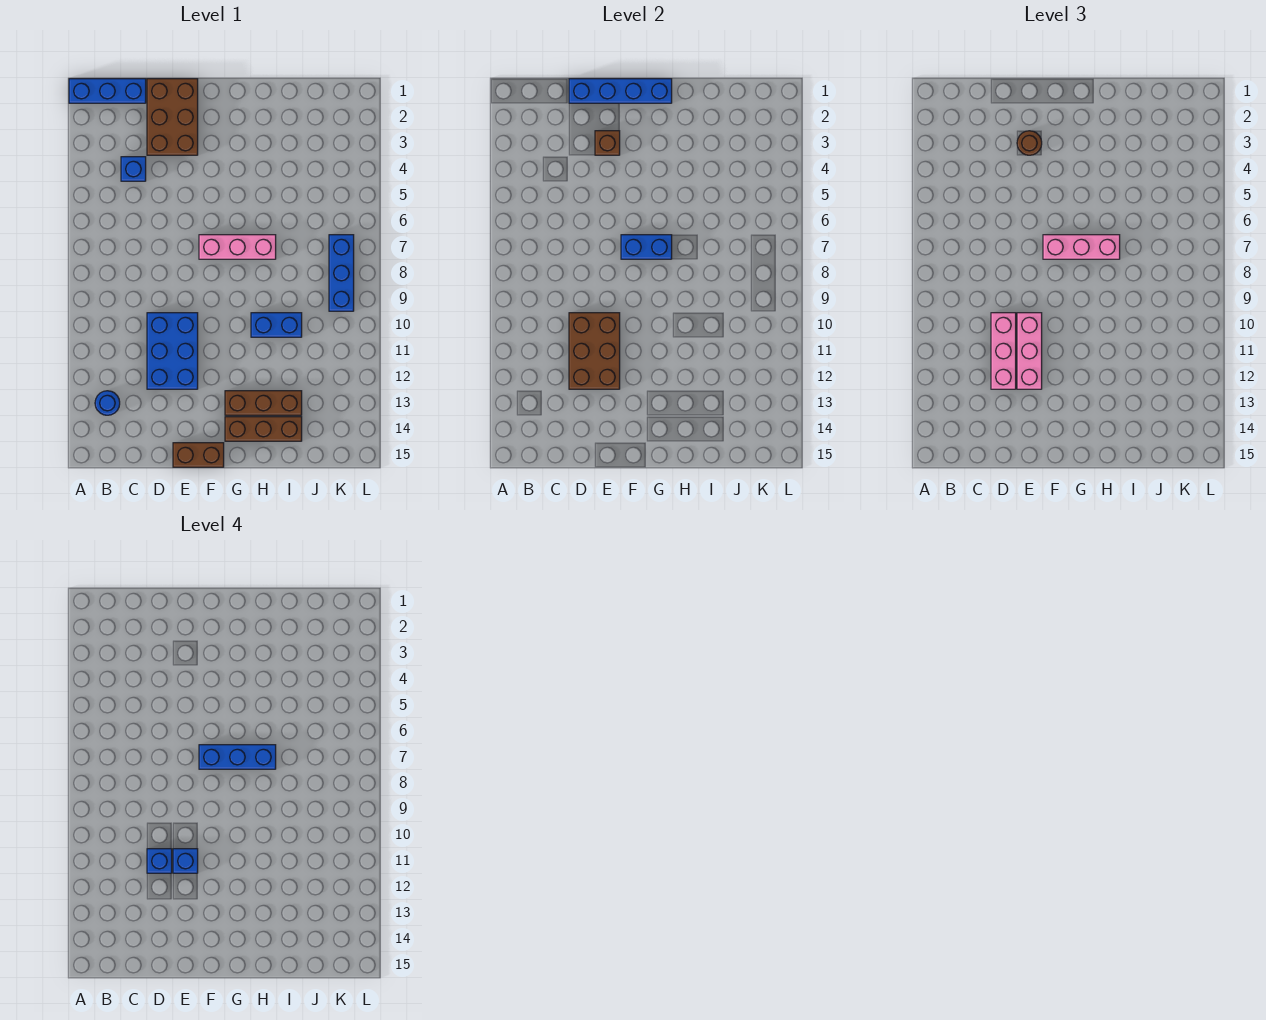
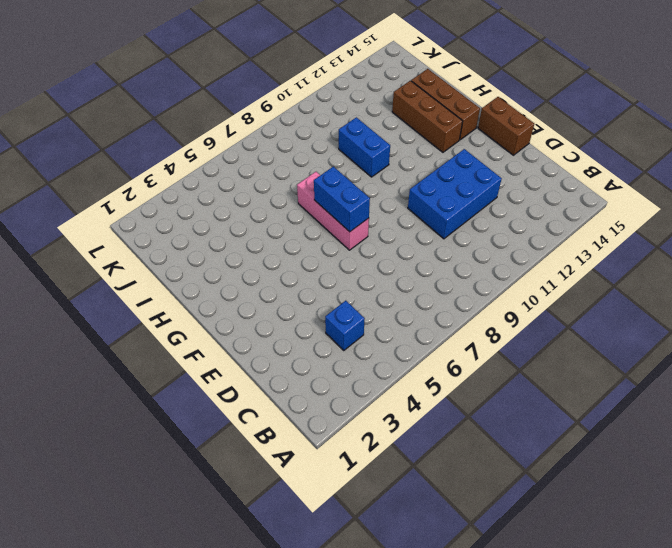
none -> blue brick A1:C1 level 1
none -> blue round brick B13 level 1
none -> brown brick D1:E3 level 1

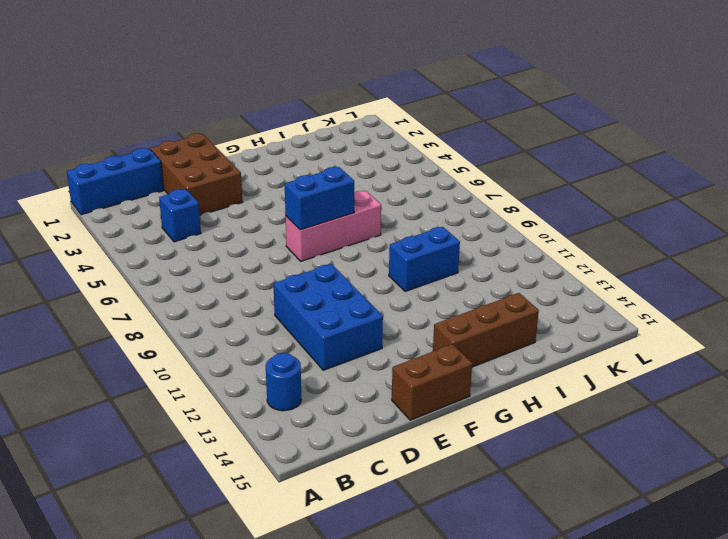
none -> brown brick G13:I13 level 1
none -> blue brick K7:K9 level 1
none -> blue brick D1:G1 level 2

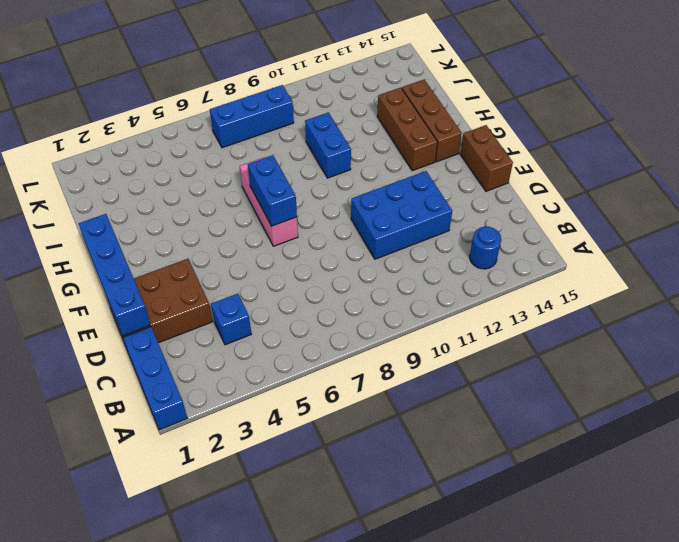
none -> brown brick D10:E12 level 2
none -> brown brick E3 level 2
none -> pink brick D10:D12 level 3

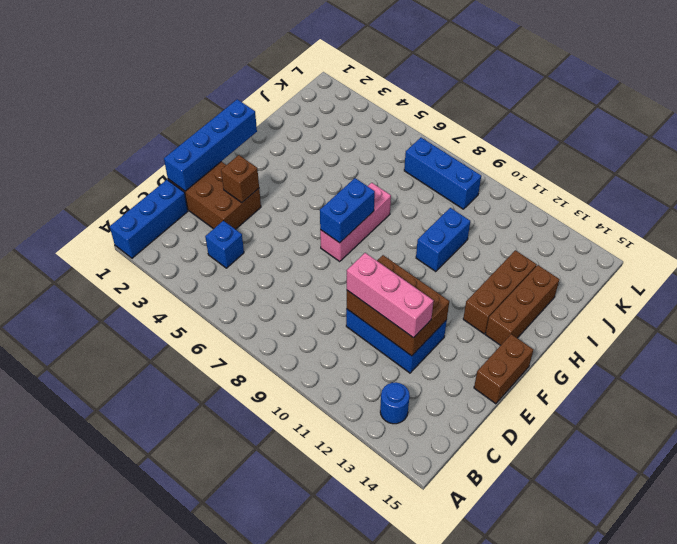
none -> brown round brick E3 level 3
none -> pink brick E10:E12 level 3
none -> pink brick F7:H7 level 3

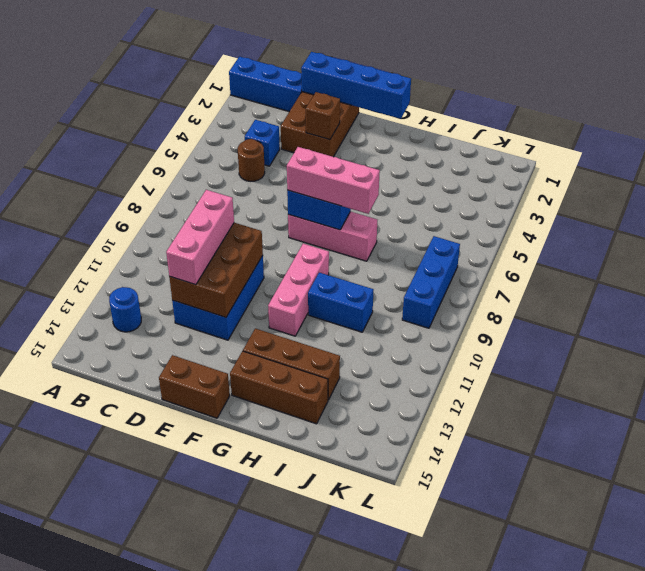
brown round brick C5 level 1 -> brown round brick E3 level 3
pink brick G9:G11 level 1 -> pink brick E10:E12 level 3
none -> blue brick D11 level 4
none -> blue brick E11 level 4
none -> blue brick F7:H7 level 4

